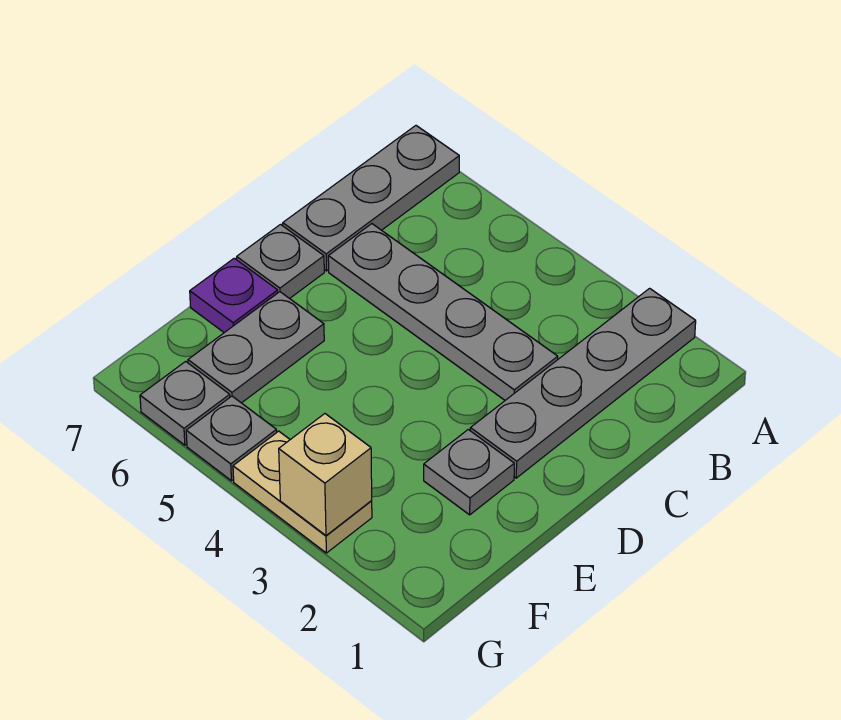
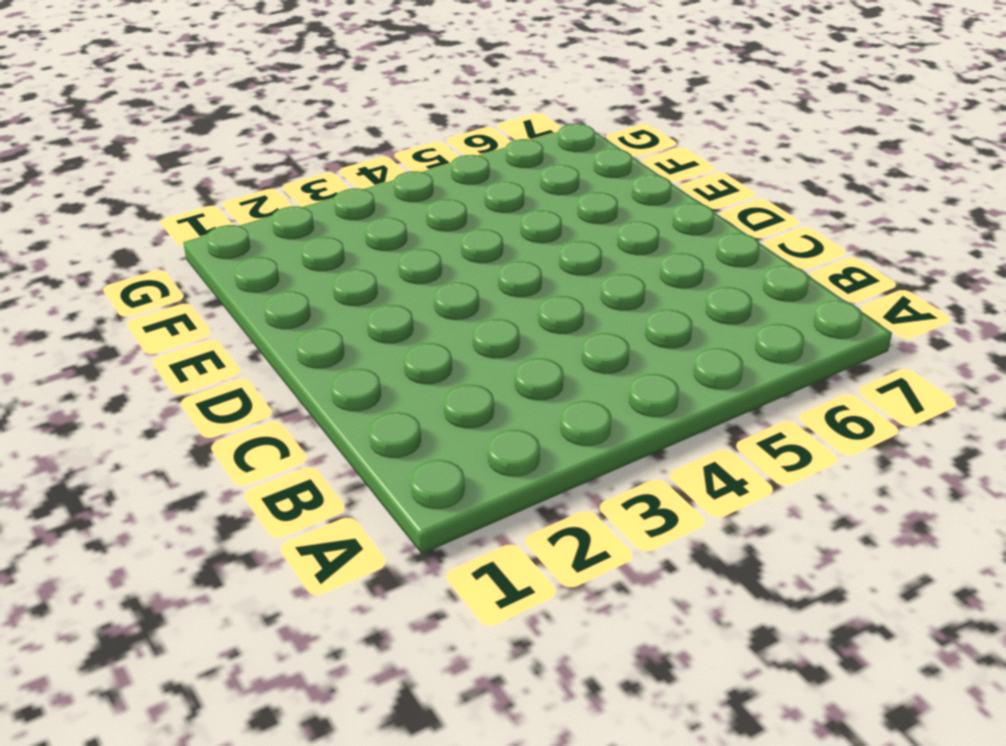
none -> grey plate A2:D2 level 1
none -> grey plate A7:C7 level 1

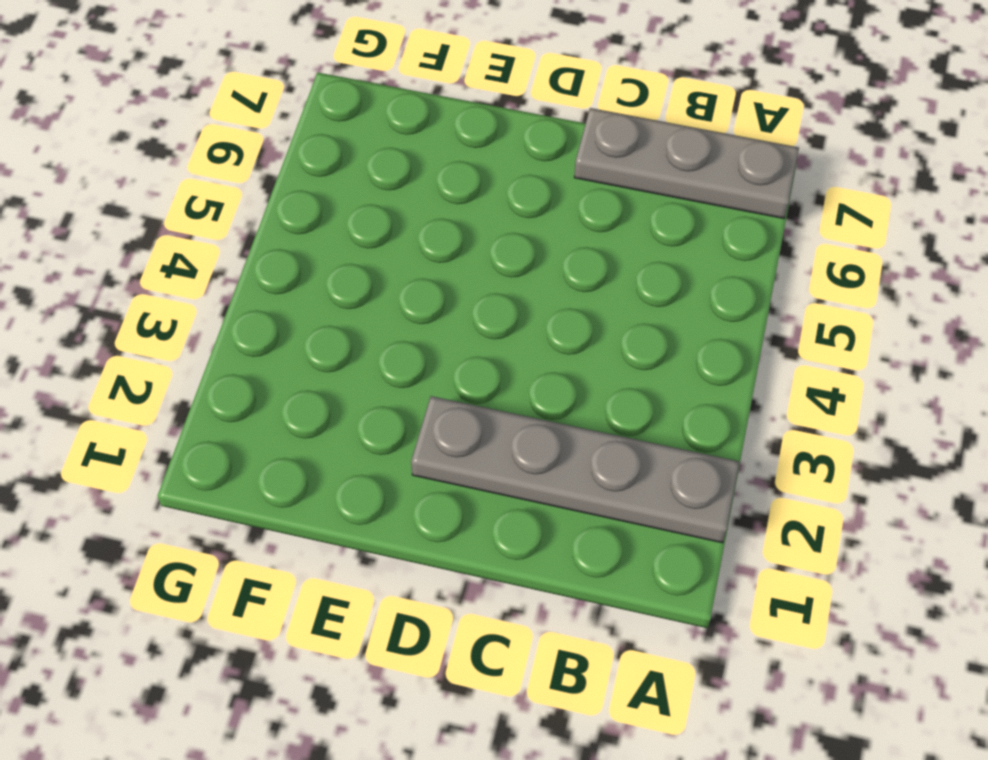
none -> grey plate C3:C6 level 1
none -> grey plate D7 level 1

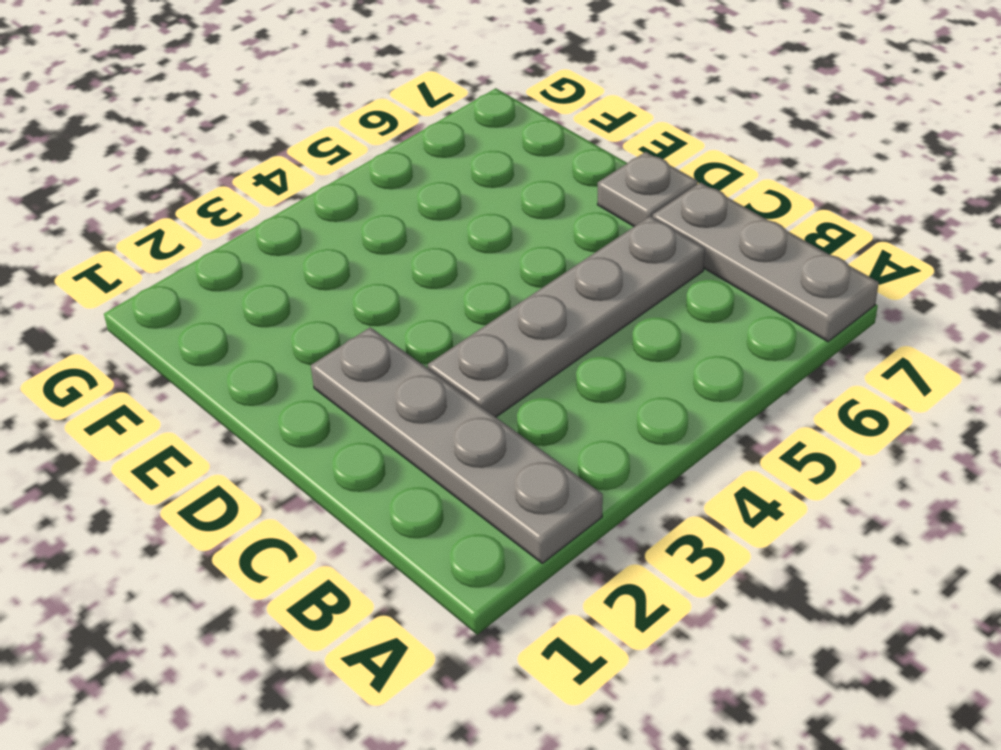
none -> grey plate E2 level 1
none -> grey plate E6:F6 level 1

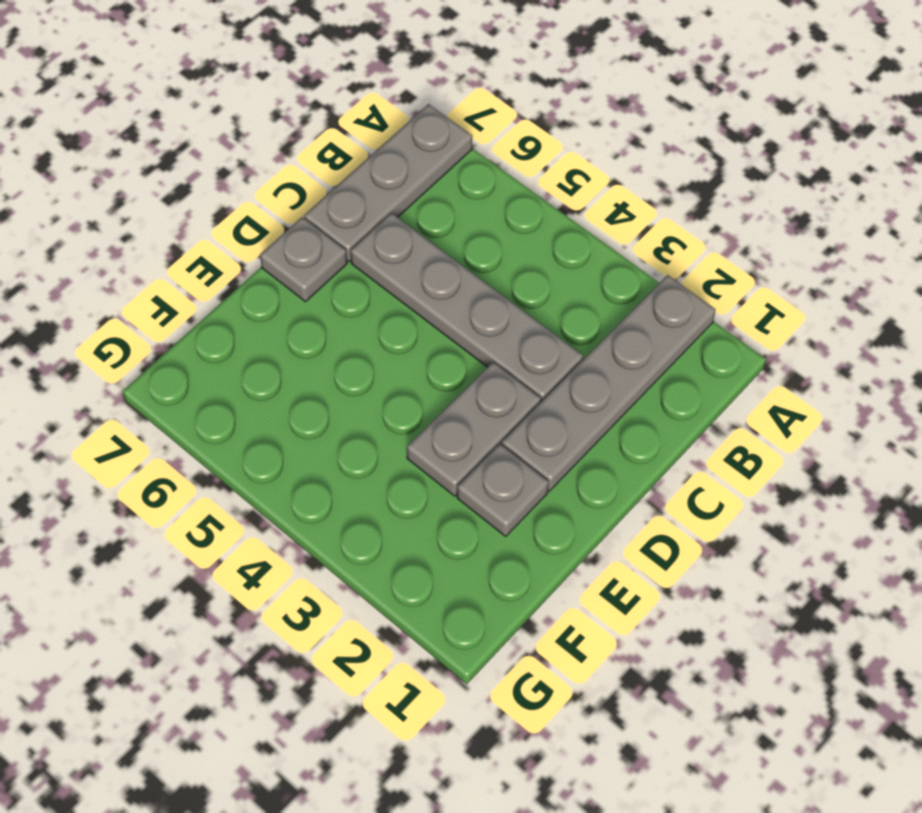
grey plate D3:E3 level 1 -> grey plate E6:F6 level 1
none -> purple plate E7 level 1
none -> tan plate G3:G4 level 1

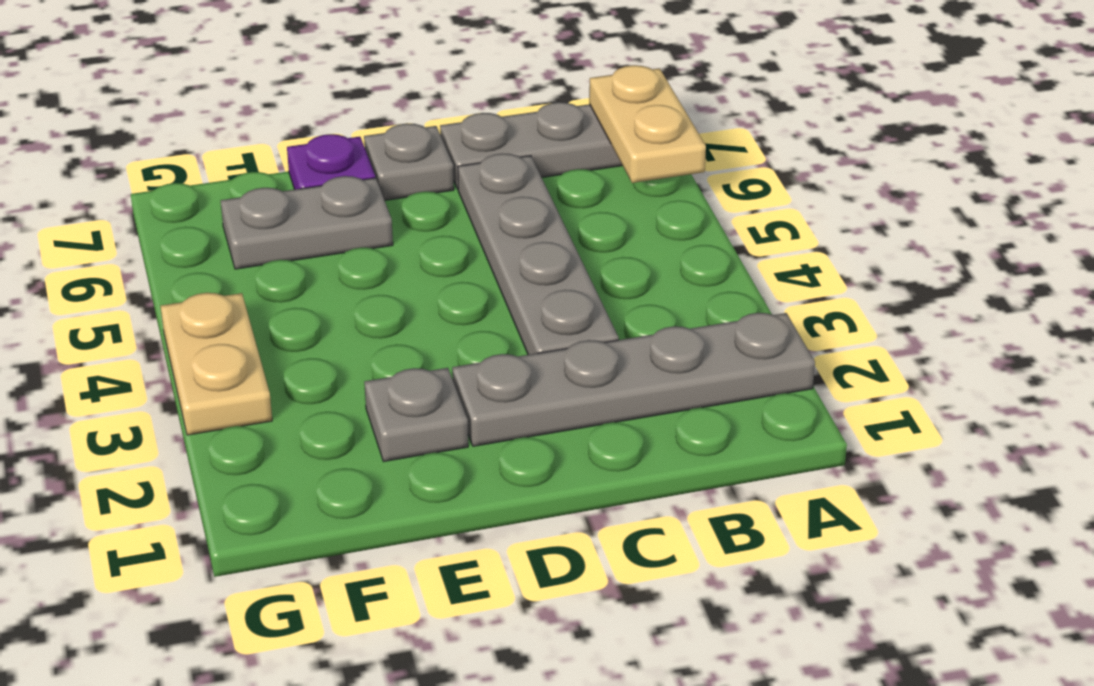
tan plate A6:A7 level 2 -> none
none -> grey plate G5 level 1
none -> grey plate G6 level 1

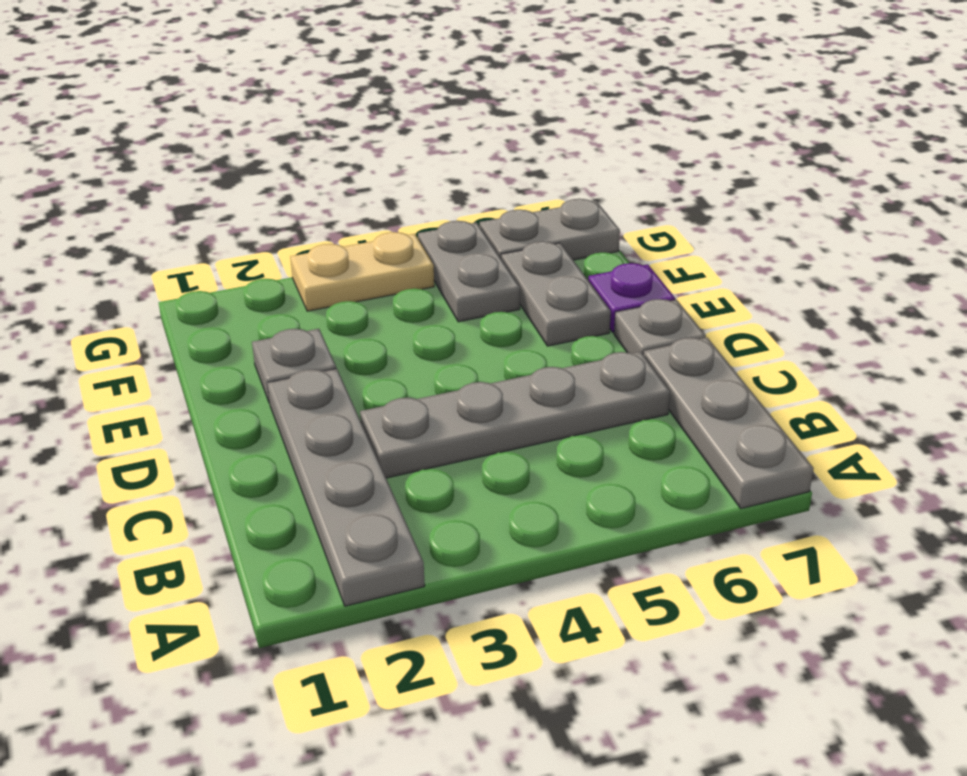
grey plate F5:G5 level 1 -> grey plate G5 level 1
grey plate G6:G7 level 1 -> grey plate G6 level 1
none -> tan brick G3 level 2

